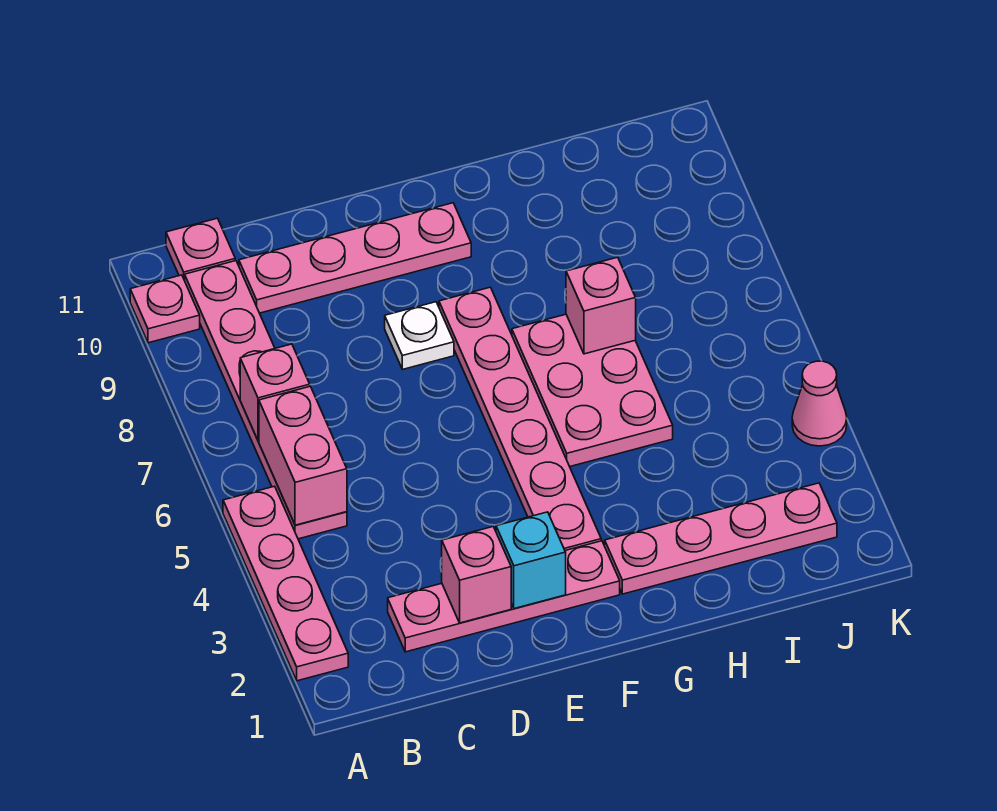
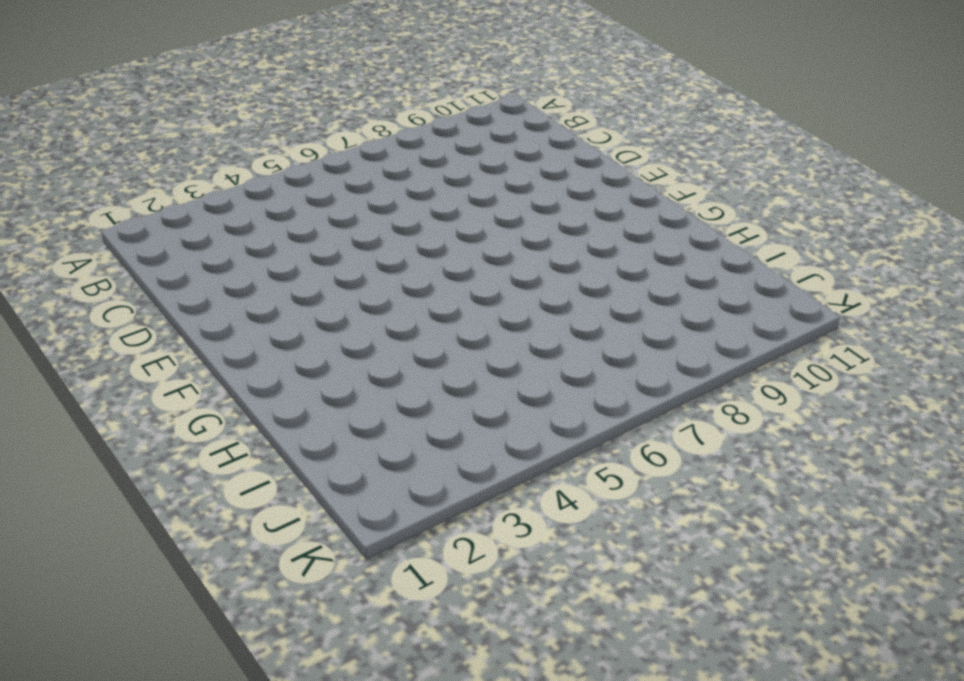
none -> pink plate A2:A5 level 1
none -> pink plate A10 level 1
none -> pink plate B5:B10 level 1

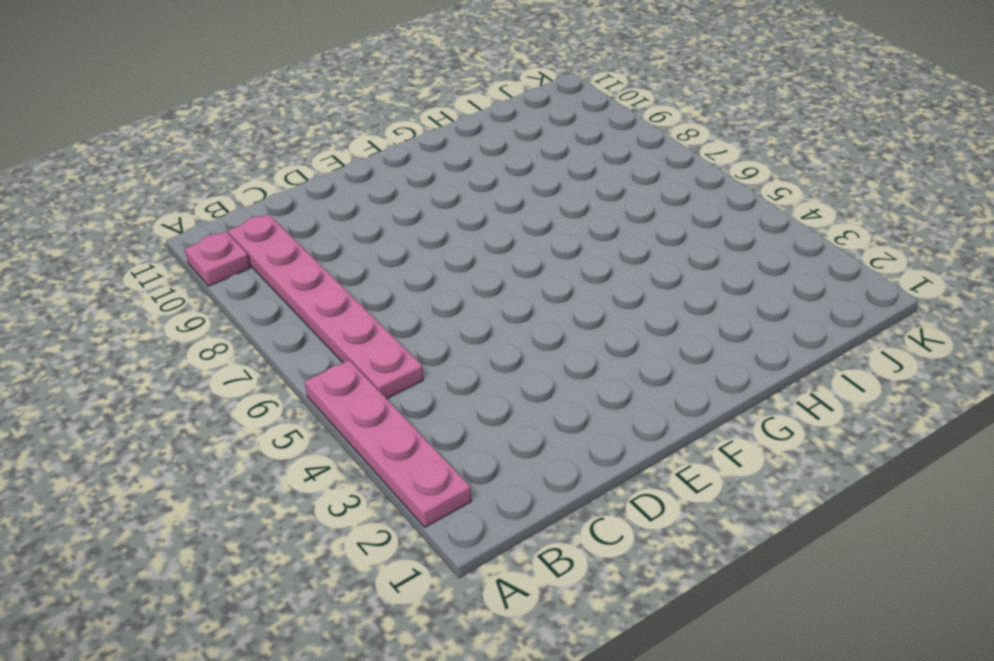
none -> pink plate B11 level 1
none -> pink plate C2:F2 level 1
none -> pink plate C10:F10 level 1

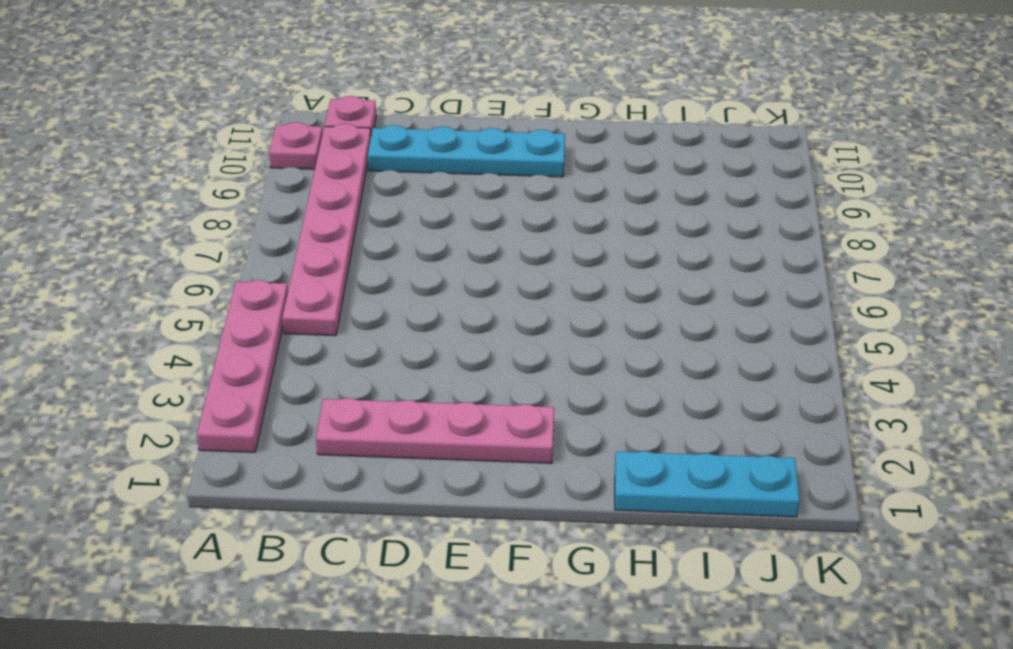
cyan plate C10:F10 level 1 -> pink plate C10:F10 level 1
cyan plate H1:J1 level 1 -> none
none -> white plate E8 level 1
none -> pink plate F3:F8 level 1
none -> pink plate G2:J2 level 1

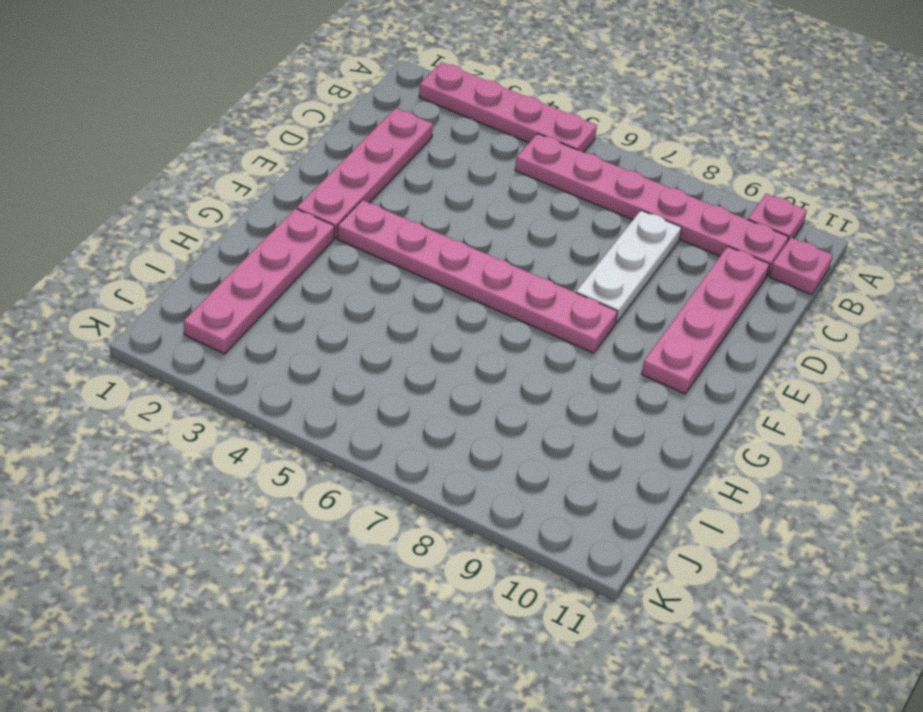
white plate C8:E8 level 1 -> white plate E8 level 1
none -> pink plate G5:H7 level 1
none -> pink cone K4 level 1
none -> pink brick B5:B6 level 2

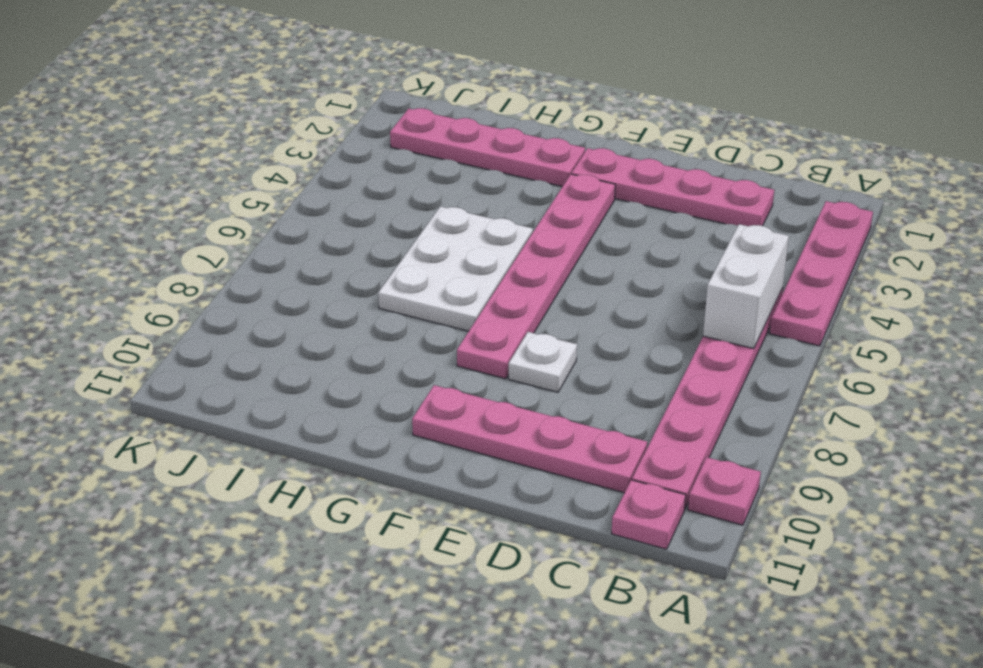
white brick B5:B6 level 2 -> pink brick B5:B6 level 2
white plate G5:H7 level 1 -> pink plate G5:H7 level 1
none -> pink cone K4 level 1
none -> pink brick B7 level 2
none -> pink brick D2 level 2

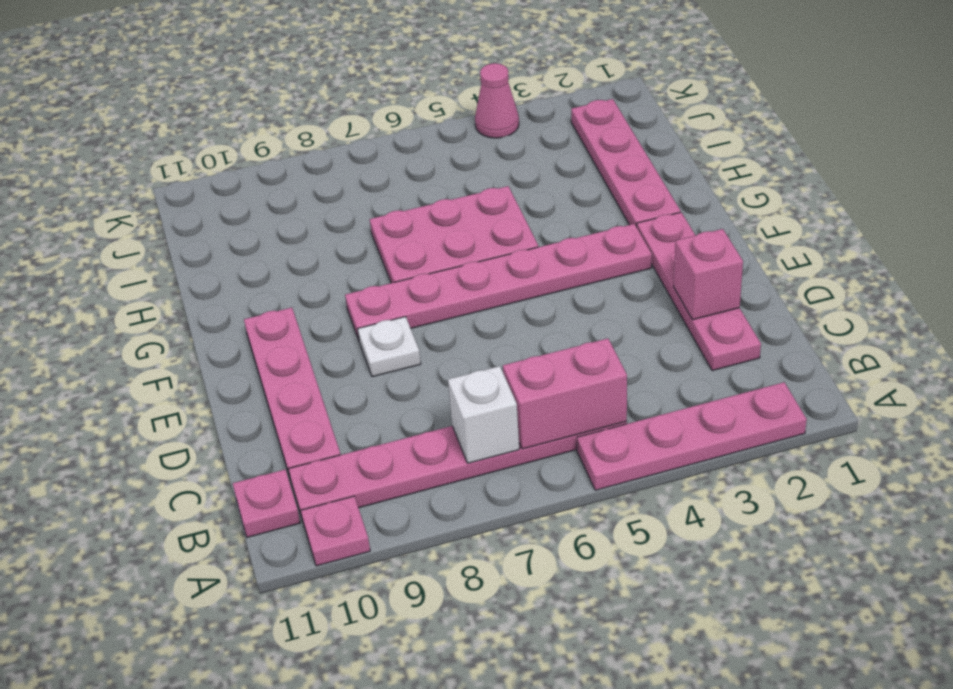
white brick B7 level 2 -> pink brick B7 level 2
none -> cyan brick E2 level 2
none -> pink brick H7 level 2

